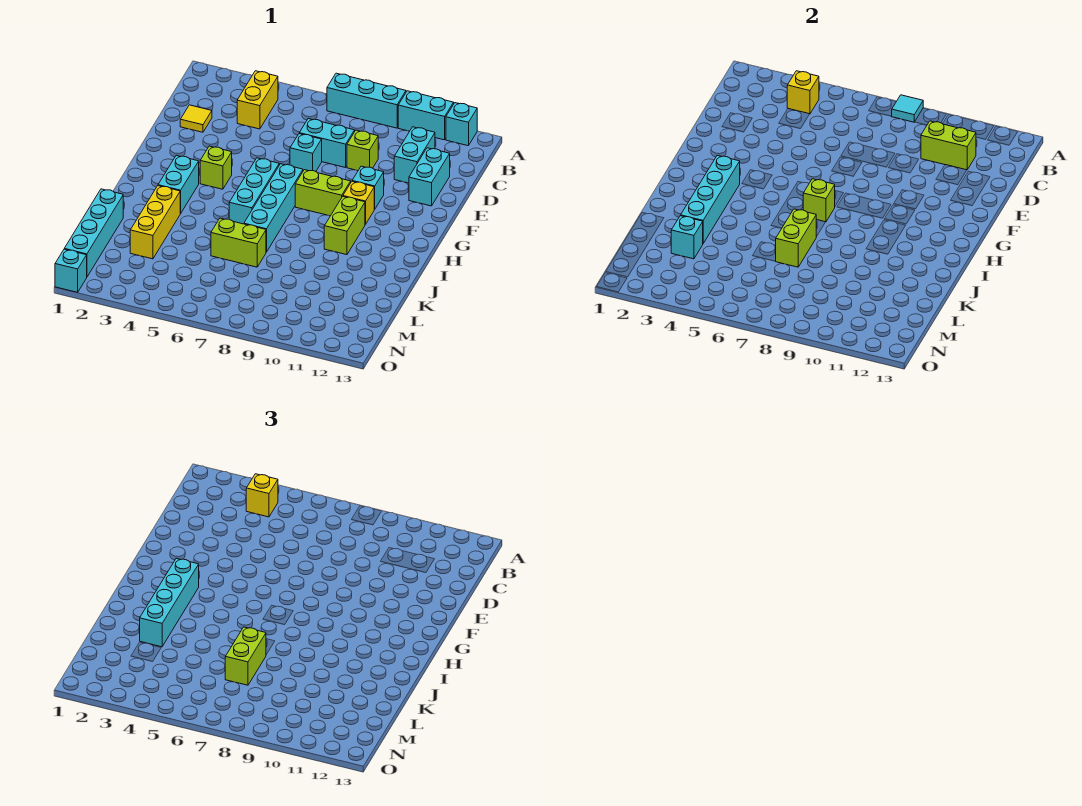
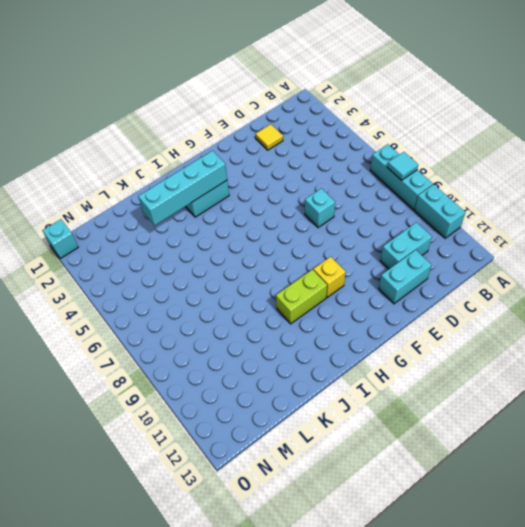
none -> cyan brick A12 level 1
none -> yellow brick B4:C4 level 1
none -> cyan brick D7:D8 level 1
none -> lime brick D9 level 1

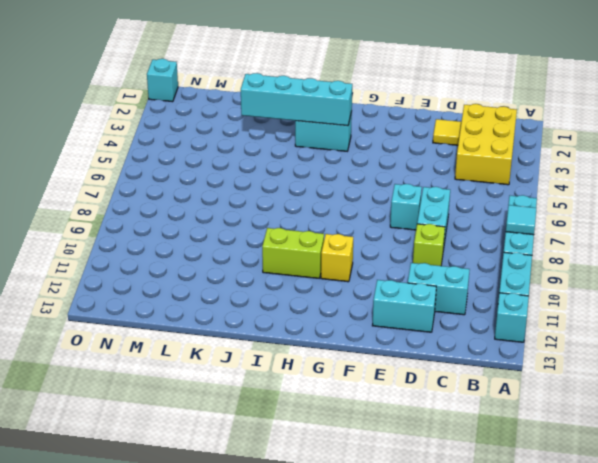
yellow brick B2:C4 level 1 -> yellow brick B4:C4 level 1
none -> cyan brick F10 level 1
none -> lime brick G4 level 1
none -> cyan brick G6:I6 level 1
none -> cyan brick G7:J7 level 1

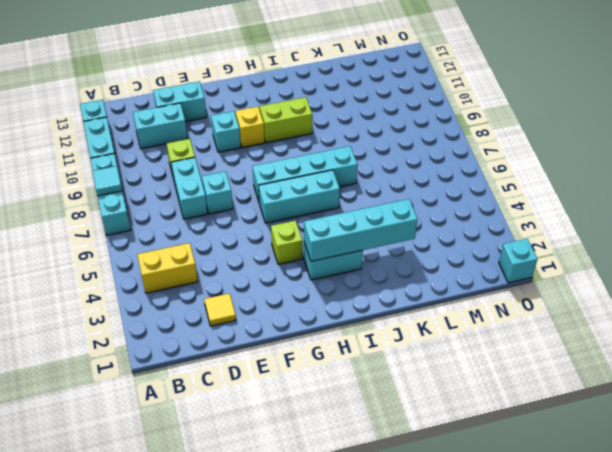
none -> lime brick G8:G9 level 1
none -> yellow brick J3:L3 level 1
none -> cyan brick K1:N1 level 1
none -> lime brick K6:K7 level 1

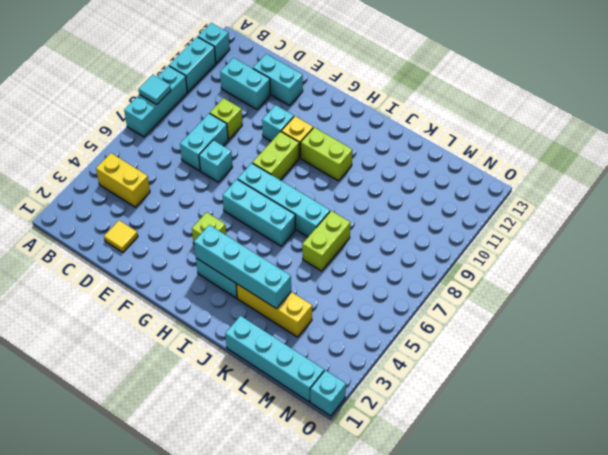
none -> yellow brick B4 level 2
none -> lime brick C10:C11 level 2
none -> lime brick H7 level 2
none -> lime brick J7:K7 level 2

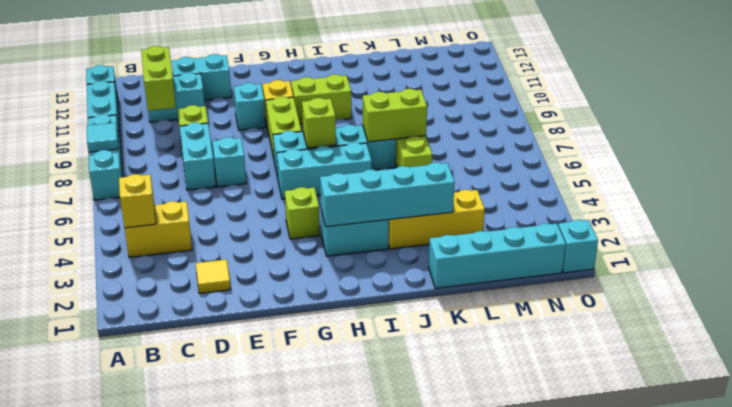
none -> cyan brick L3 level 2
none -> yellow brick B4 level 3
none -> cyan brick H3:K3 level 3
none -> lime brick K7:L7 level 3

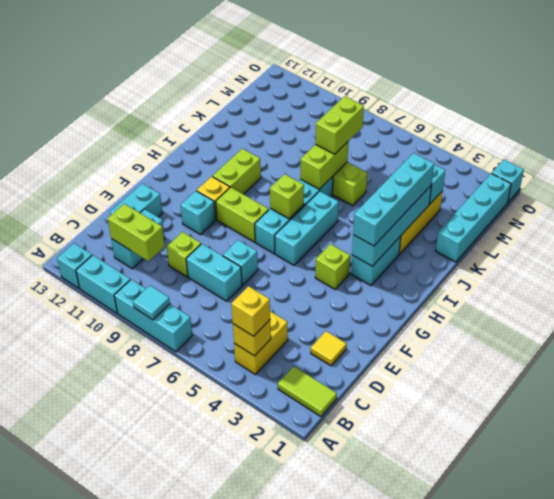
lime tile B1:B2 level 1 -> none

